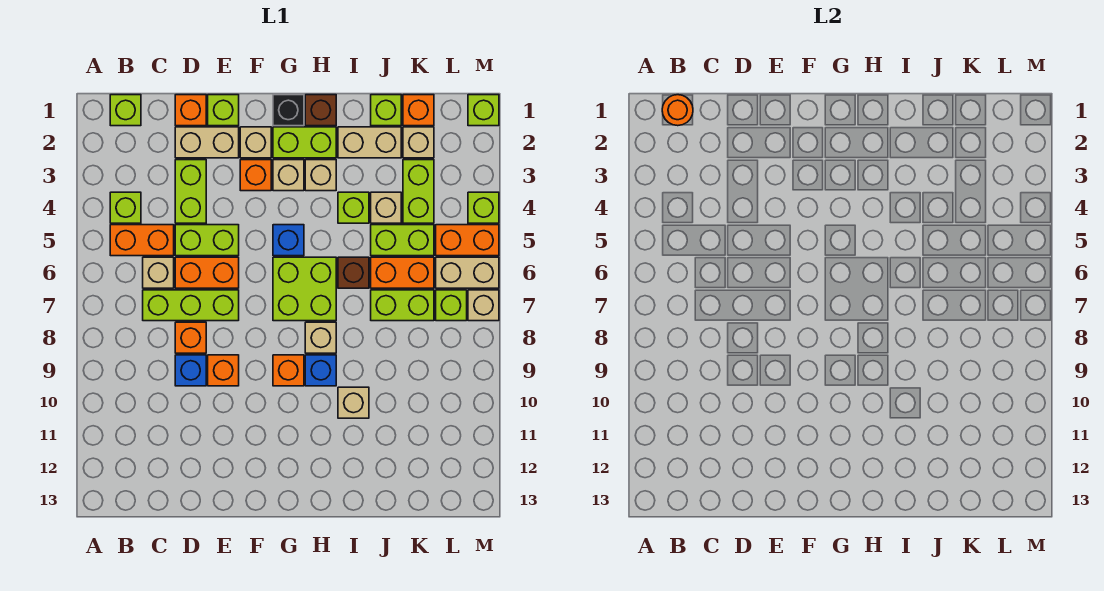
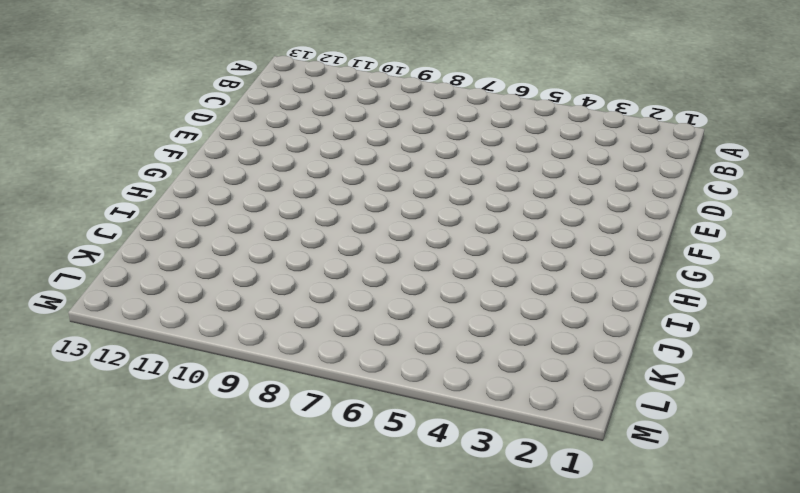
none -> lime brick B1 level 1
none -> lime brick B4 level 1
none -> orange brick B5:C5 level 1
none -> tan brick C6 level 1

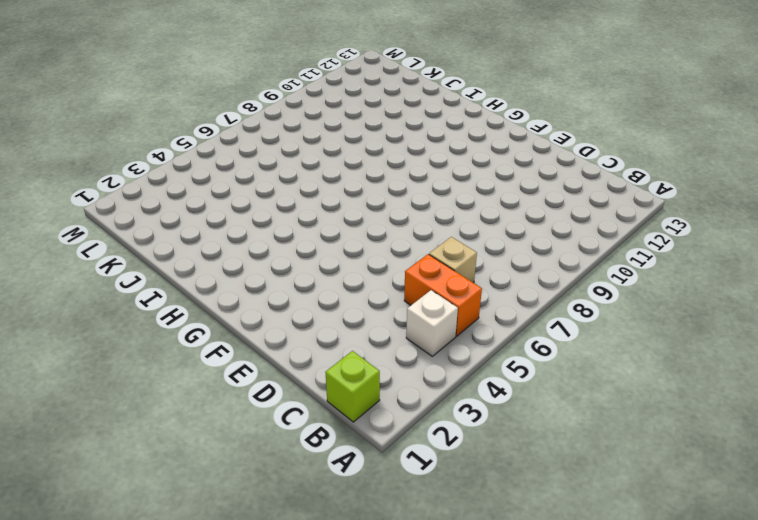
white brick B4 level 1 -> lime brick B4 level 1
none -> lime brick C7:E7 level 1
none -> orange brick D1 level 1
none -> tan brick D2:E2 level 1
none -> lime brick D3:D4 level 1

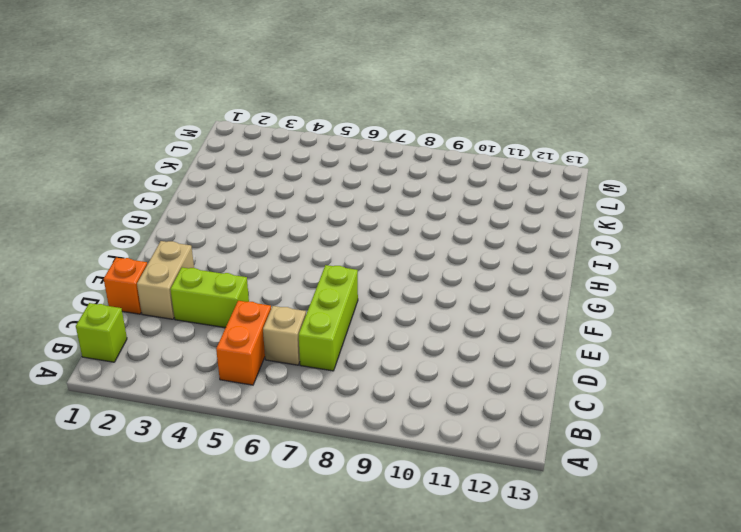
none -> lime brick B4 level 1
none -> lime brick D5:E5 level 1
none -> orange brick D6:E6 level 1
none -> orange brick D8 level 1

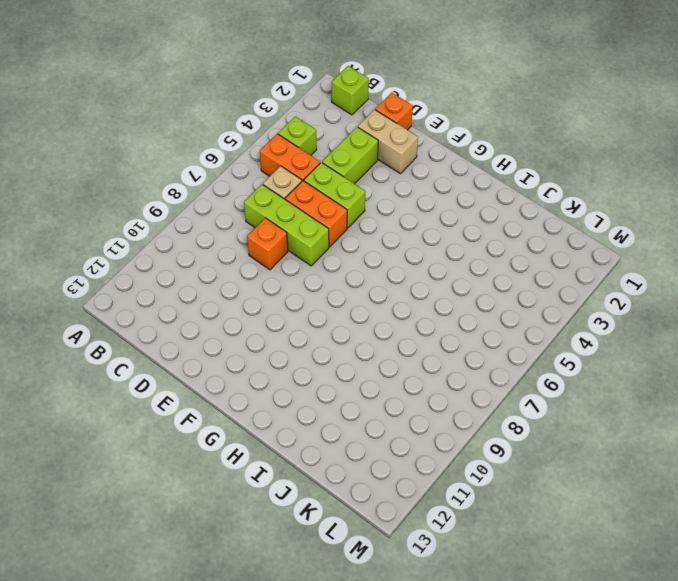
none -> blue brick D9 level 1
none -> lime brick E1 level 1
none -> orange brick E9 level 1
none -> tan brick F2 level 1

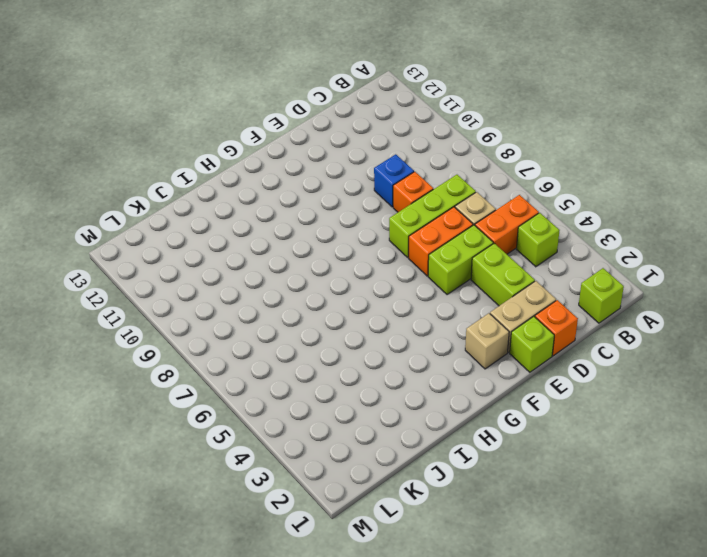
none -> orange brick E9 level 1
none -> orange brick F3 level 1
none -> black brick G1 level 1
none -> lime brick G2:H2 level 1

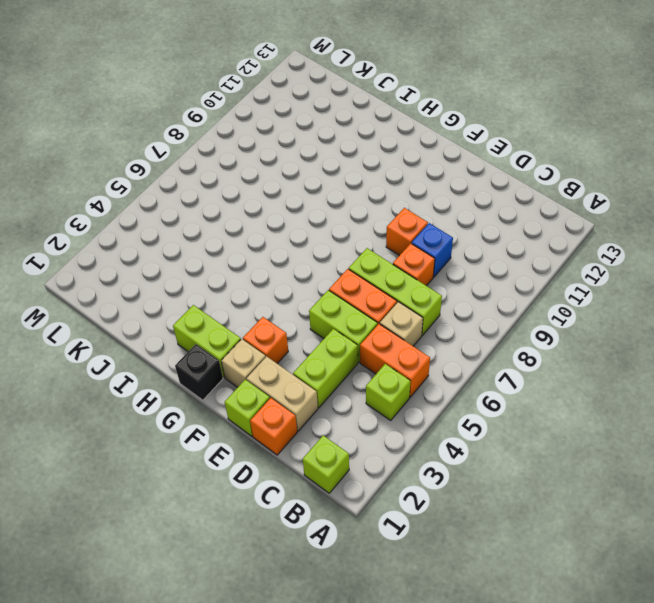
none -> tan brick G3 level 1
none -> blue brick G5 level 1
none -> lime brick G6:H7 level 1
none -> orange brick G9 level 1

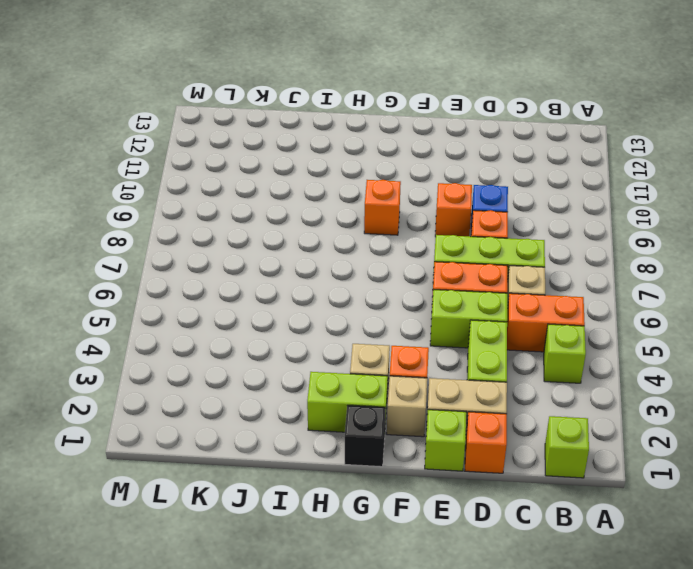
none -> blue brick G5 level 1
none -> lime brick G6:H7 level 1
none -> brown brick H1 level 1
none -> tan brick H3 level 1

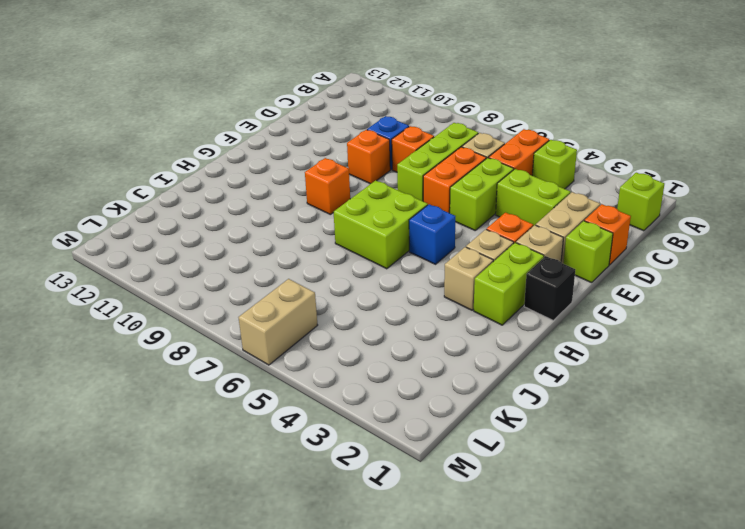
none -> brown brick H1 level 1
none -> tan brick H8 level 1
none -> blue brick H9 level 1
none -> tan brick I2:J2 level 1

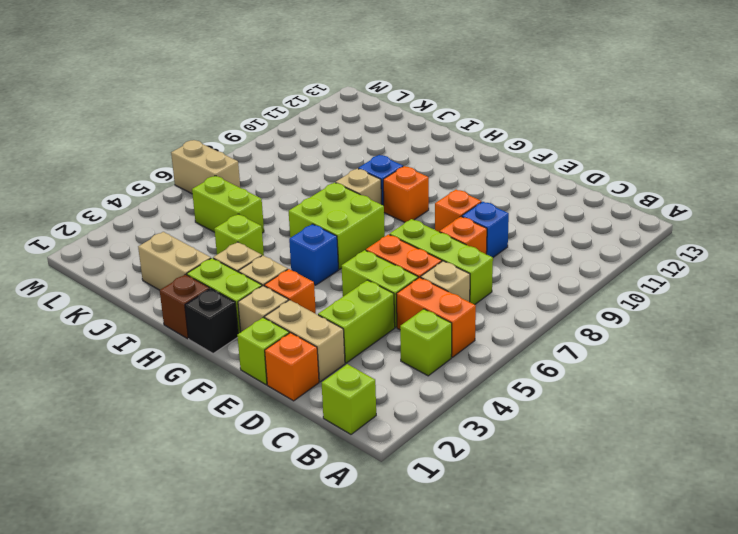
none -> brown brick I6 level 1
none -> tan brick I10 level 1
none -> lime brick J1 level 1
none -> tan brick J4 level 1

